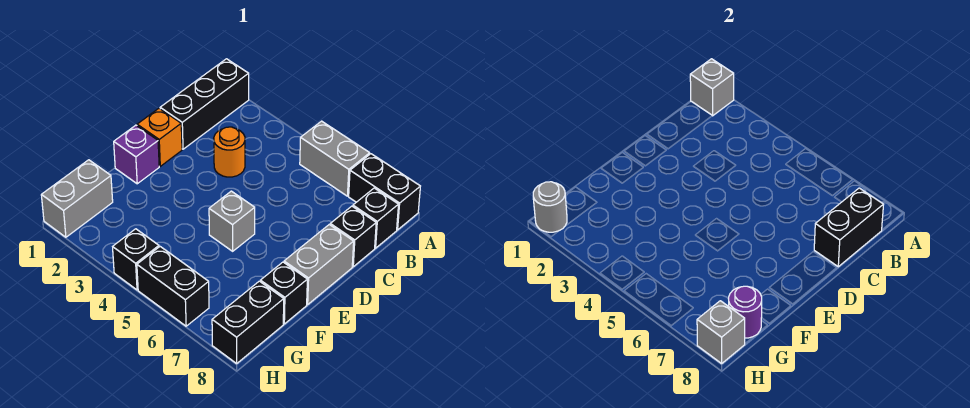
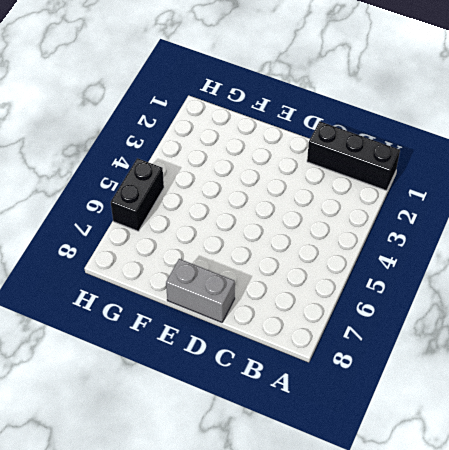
none -> grey brick A5:A6 level 1
none -> black brick A7:A8 level 1
none -> black brick B8 level 1

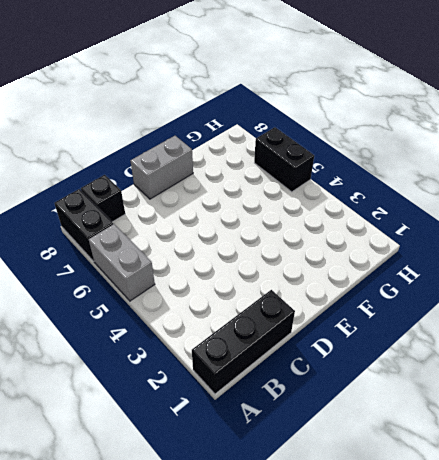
none -> orange round brick C3 level 1
none -> black brick C8 level 1
none -> orange brick D1 level 1

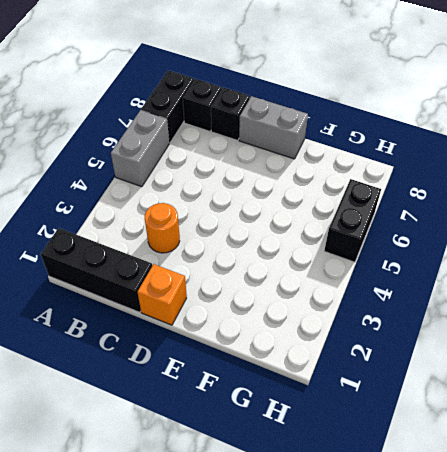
none -> purple brick E1 level 1
none -> grey brick E5 level 1
none -> black brick F8 level 1

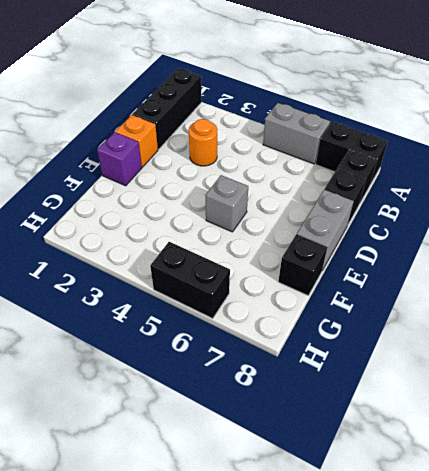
none -> grey brick G1:H1 level 1
none -> black brick G8:H8 level 1
none -> black brick H4 level 1

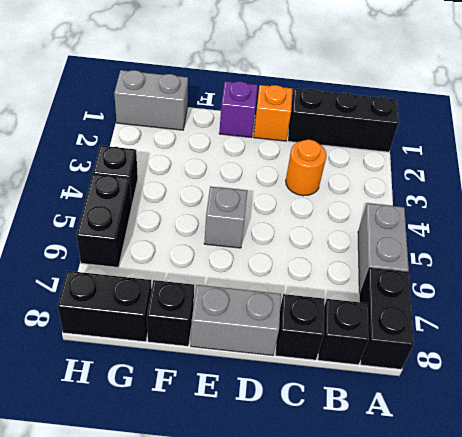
none -> grey brick A1 level 2
none -> black brick B8:C8 level 2
none -> purple round brick G8 level 2

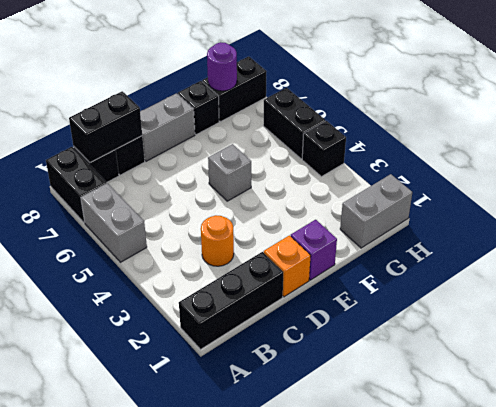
none -> grey brick A1 level 2
none -> grey round brick H1 level 2
none -> grey brick H8 level 2

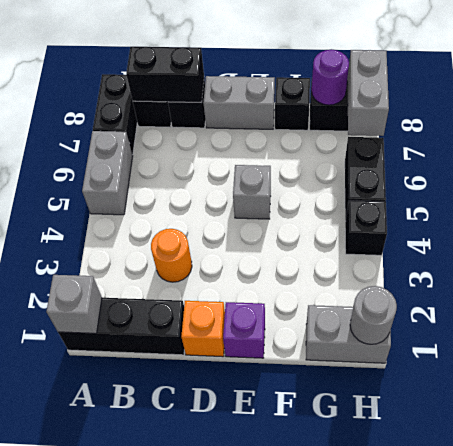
grey brick H7:H8 level 2 -> grey brick H8 level 2

